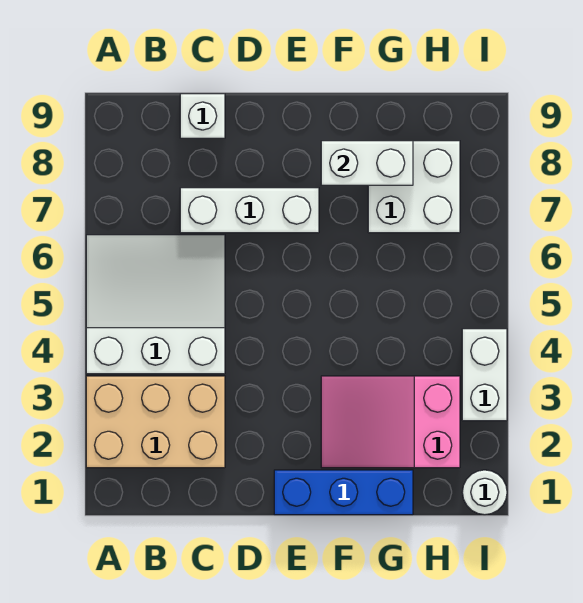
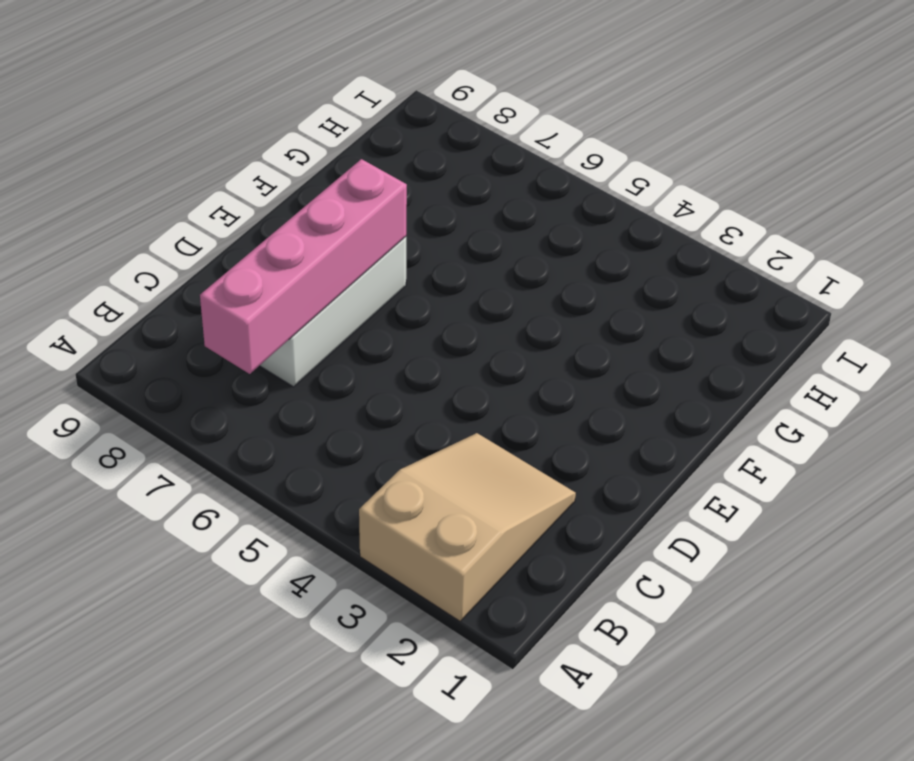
tan slope A2:C3 level 1 top A -> tan brick A2:C3 level 1
pink brick B7:E7 level 2 -> none
none -> white slope A4:C6 level 1 top 4
none -> white brick C9 level 1

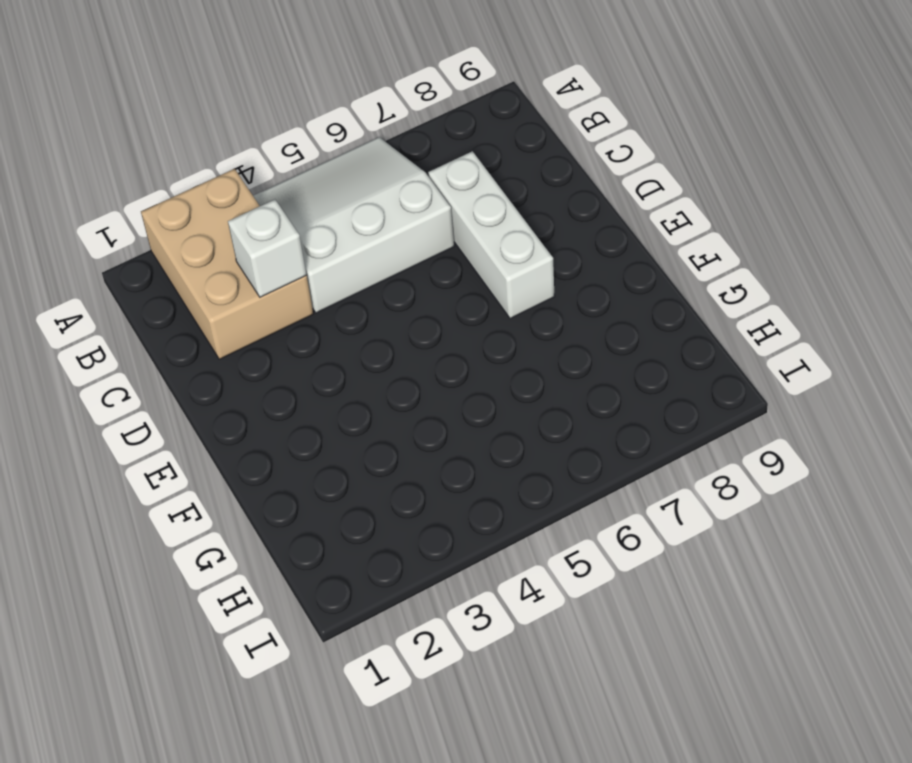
white slope A4:C6 level 1 top C -> white slope A4:C6 level 1 top 4
white brick C3 level 2 -> white brick C9 level 1
none -> blue brick E1:G1 level 1
none -> pink slope F2:H3 level 1 top H

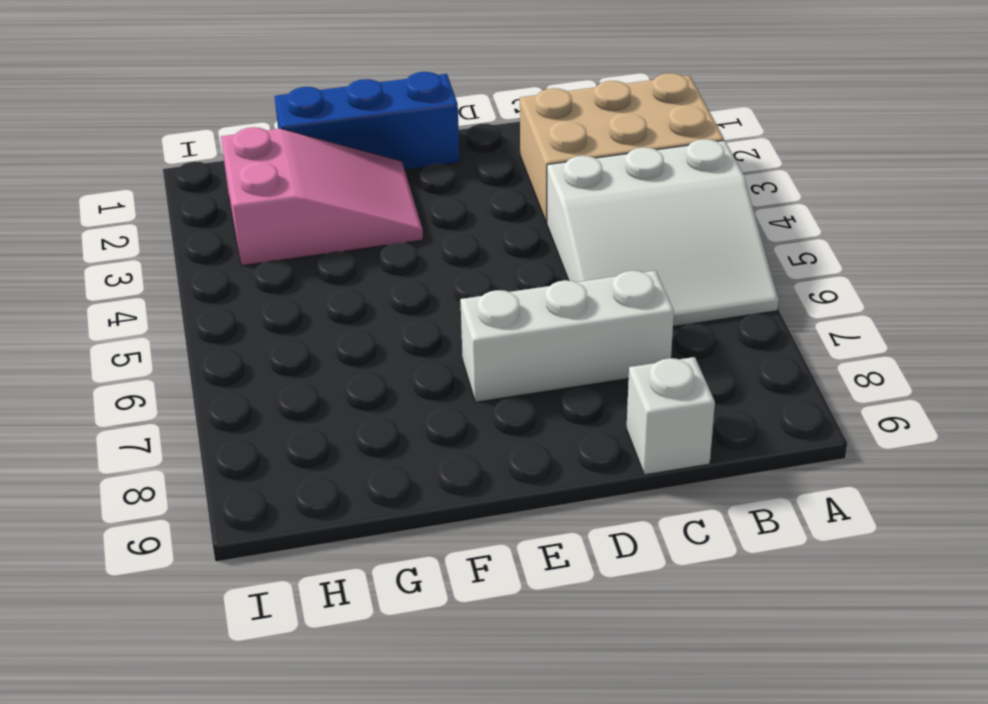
none -> white brick G7:H8 level 1
none -> white round brick I1 level 1

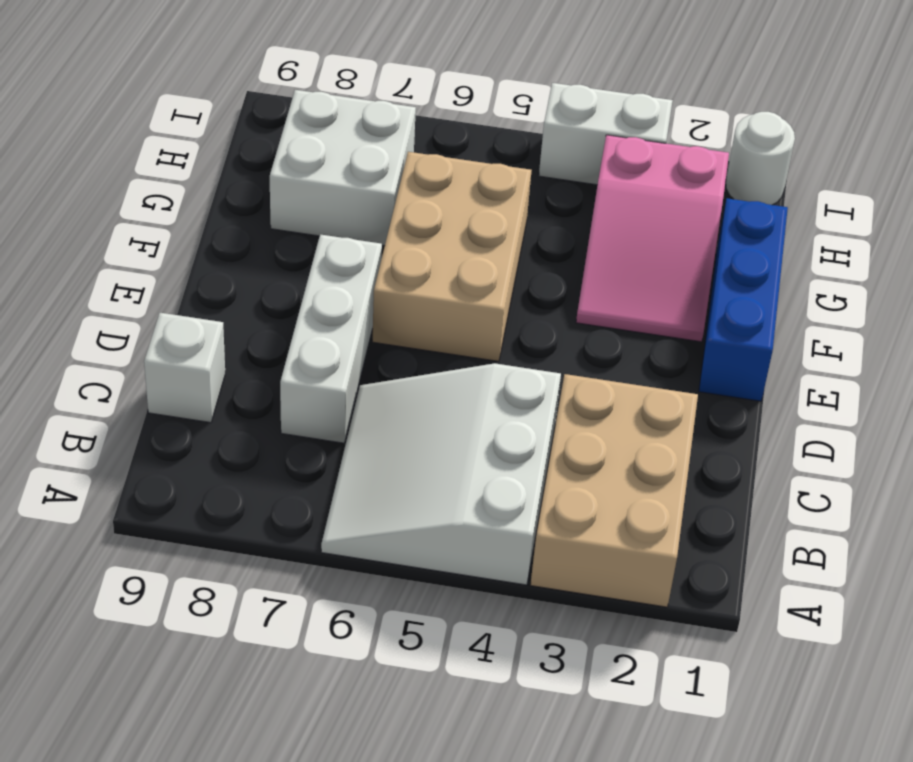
tan brick E5:G6 level 1 -> none
none -> white brick F8:G8 level 2

